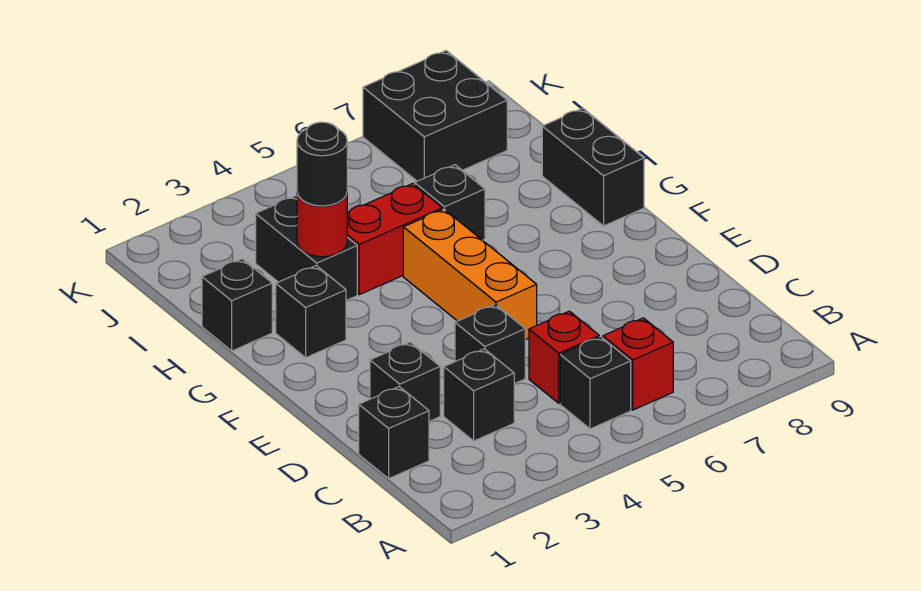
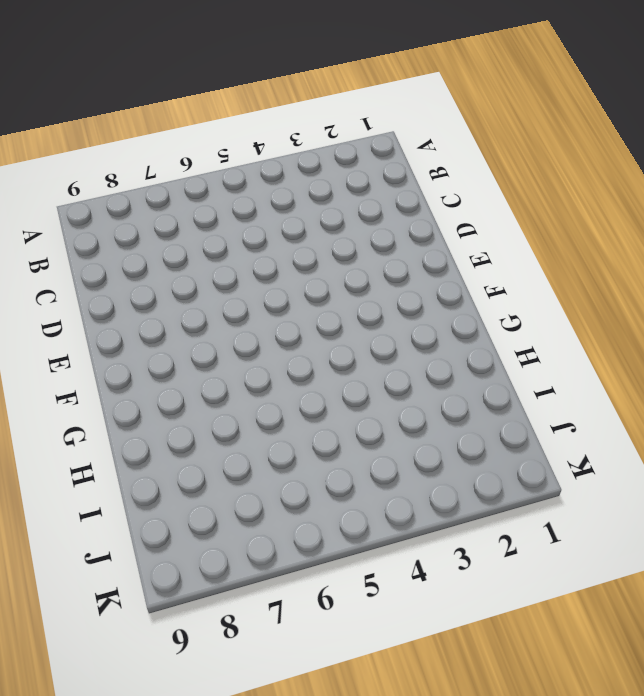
none -> black brick B5 level 1
none -> red brick B6 level 1
none -> black brick C1 level 1

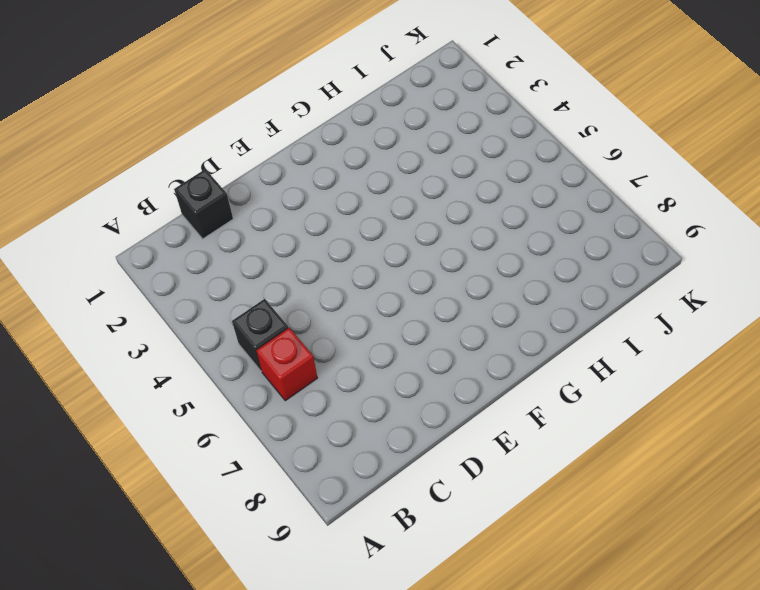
none -> black brick C3 level 1
none -> red brick C5 level 1
none -> black brick D2 level 1

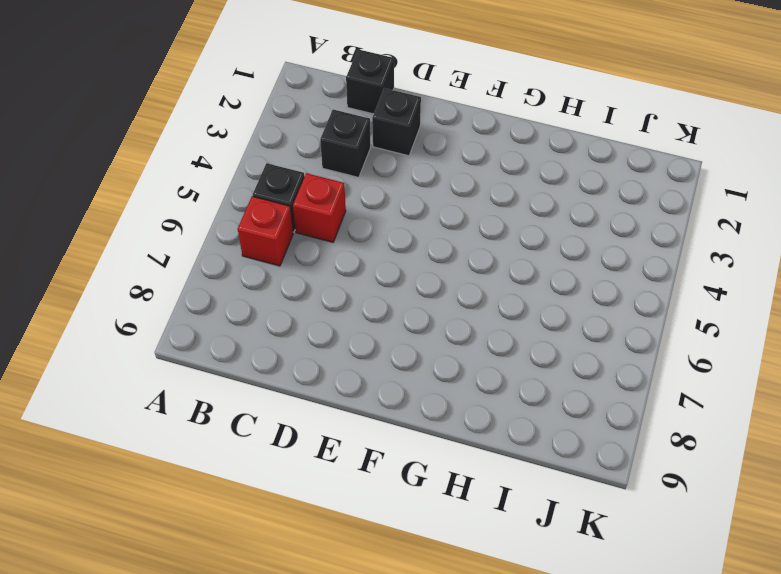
none -> black brick D4 level 1
none -> orange brick E5:G5 level 1
none -> black brick G2 level 1

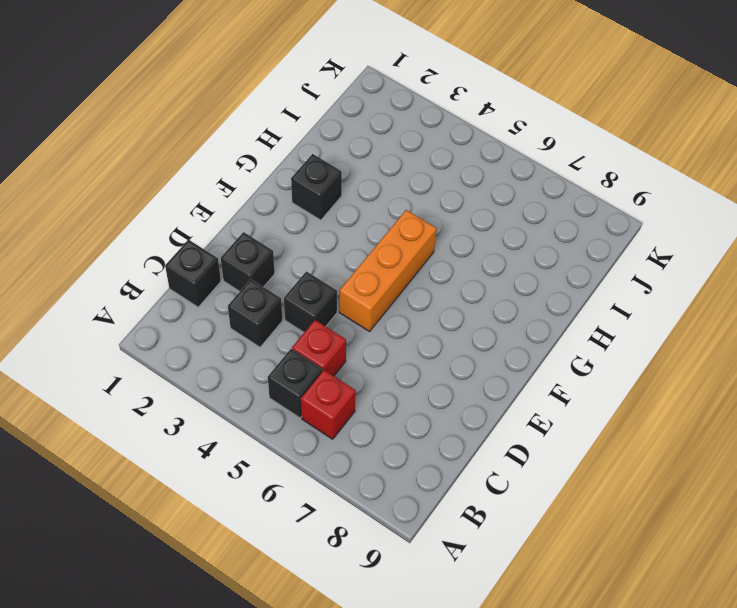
none -> black brick G9:H9 level 1
none -> black brick H1 level 1
none -> black brick H3:I3 level 1

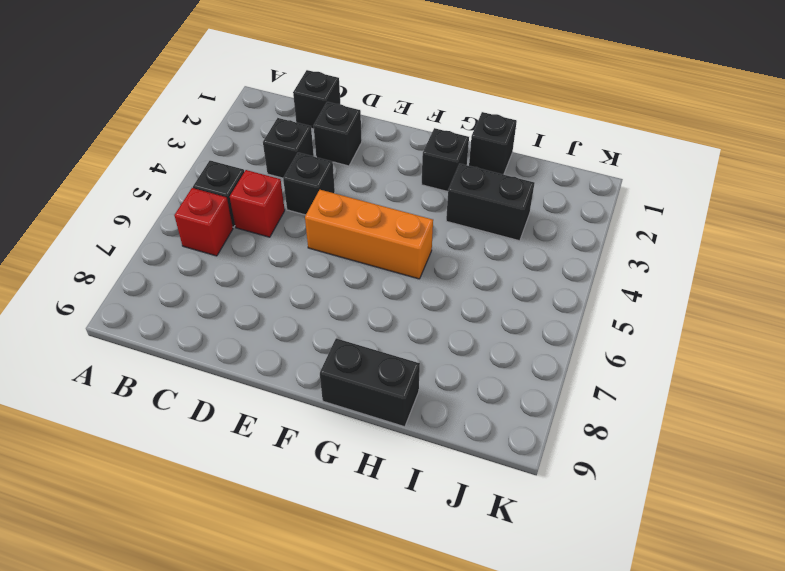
none -> red brick H4:H5 level 1
none -> black brick H6 level 1
none -> black brick J7:K8 level 1

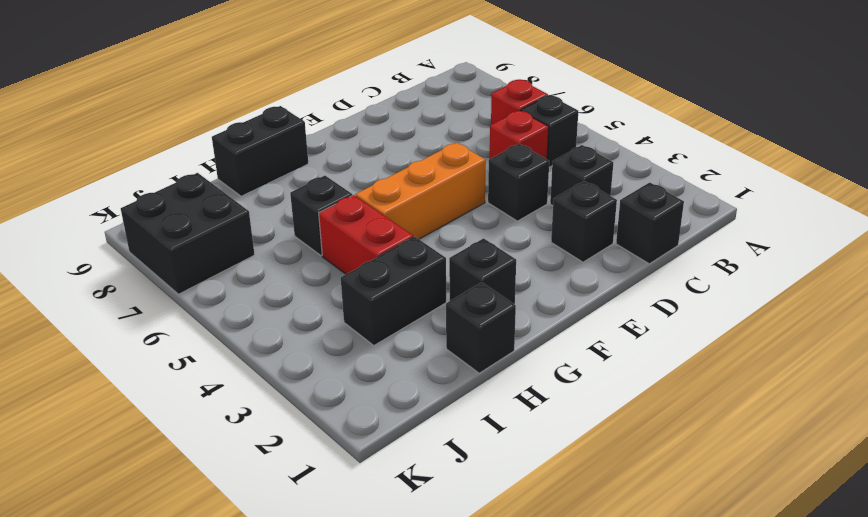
none -> red round brick H3 level 2
none -> black round brick H3 level 3

